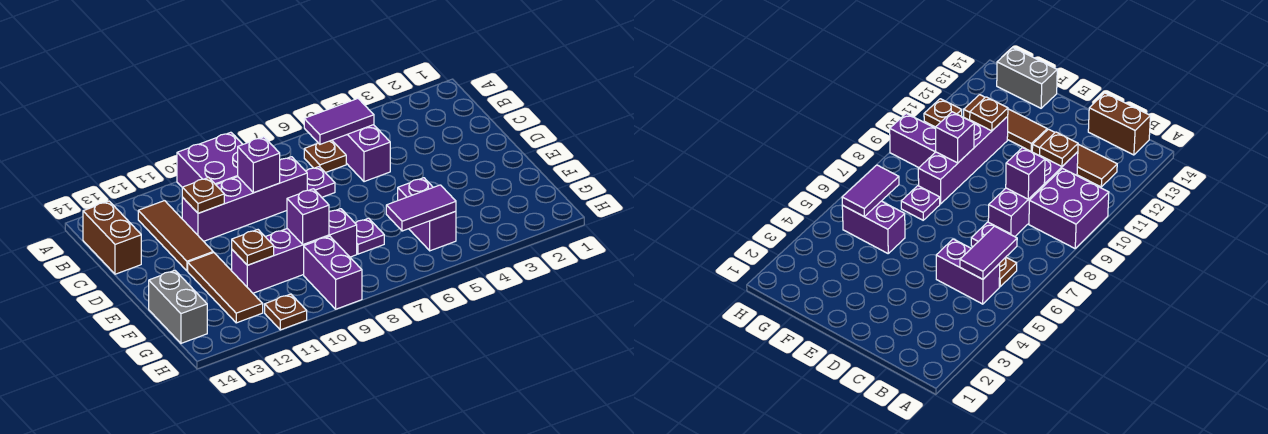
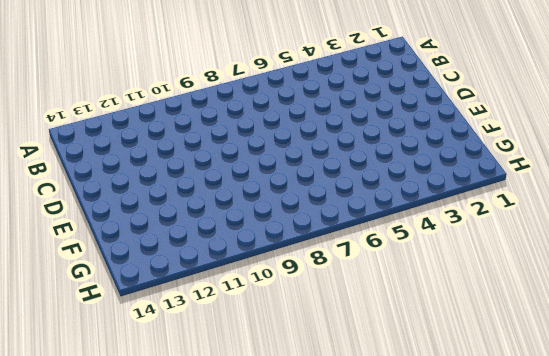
none -> purple brick A9:B10 level 1
none -> purple brick B5:C5 level 1
none -> brown plate B6 level 1

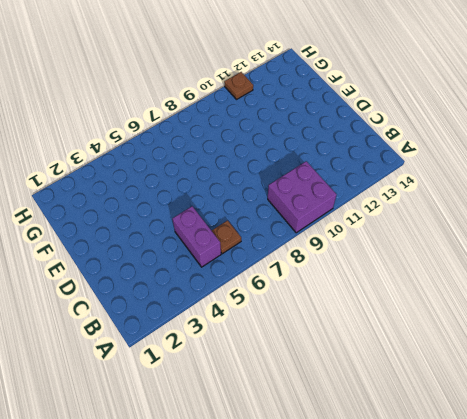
none -> brown tile B12:D12 level 1
none -> brown brick B14:C14 level 1
none -> purple plate C7 level 1

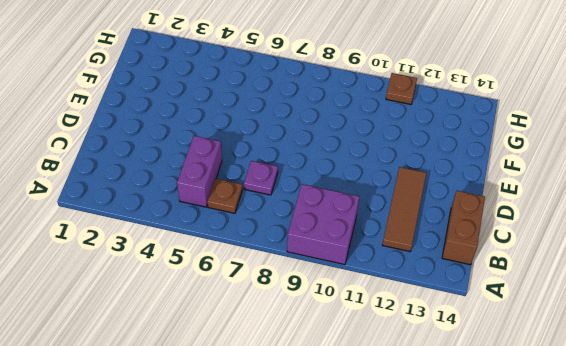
none -> purple brick C8:C11 level 1
none -> brown tile E12:G12 level 1
none -> purple brick F5:G5 level 1

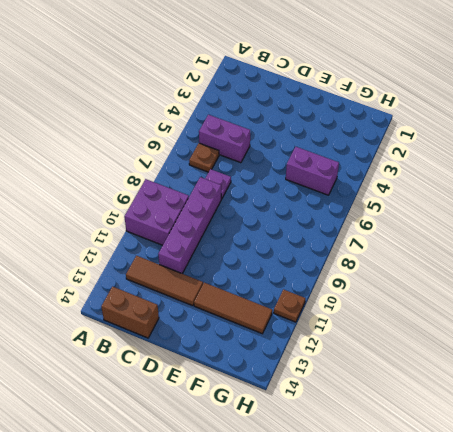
none -> purple plate F7 level 1
none -> purple brick F8:F11 level 1
none -> grey brick F14:G14 level 1

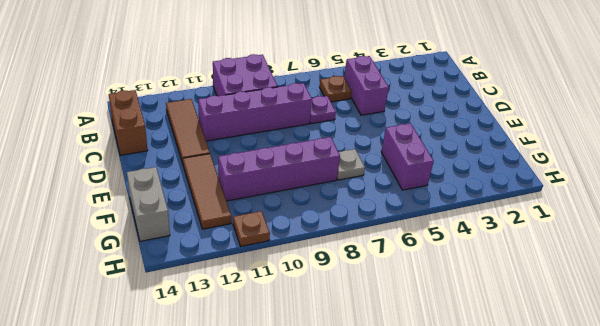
grey plate F7 level 1 -> purple plate F7 level 1
none -> purple brick G9:H9 level 1
none -> purple tile B5:B6 level 2
none -> purple brick C9 level 2

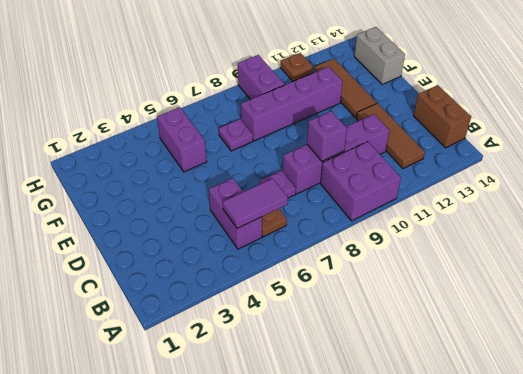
none -> brown plate C11 level 2
none -> purple brick F9 level 2
none -> brown plate F11 level 2

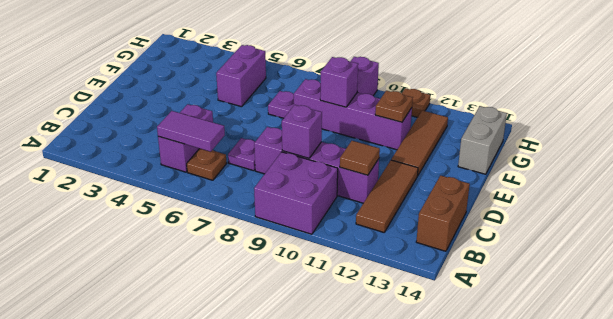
brown tile C11 level 2 -> brown plate C11 level 2
none -> purple tile G5:G6 level 2

